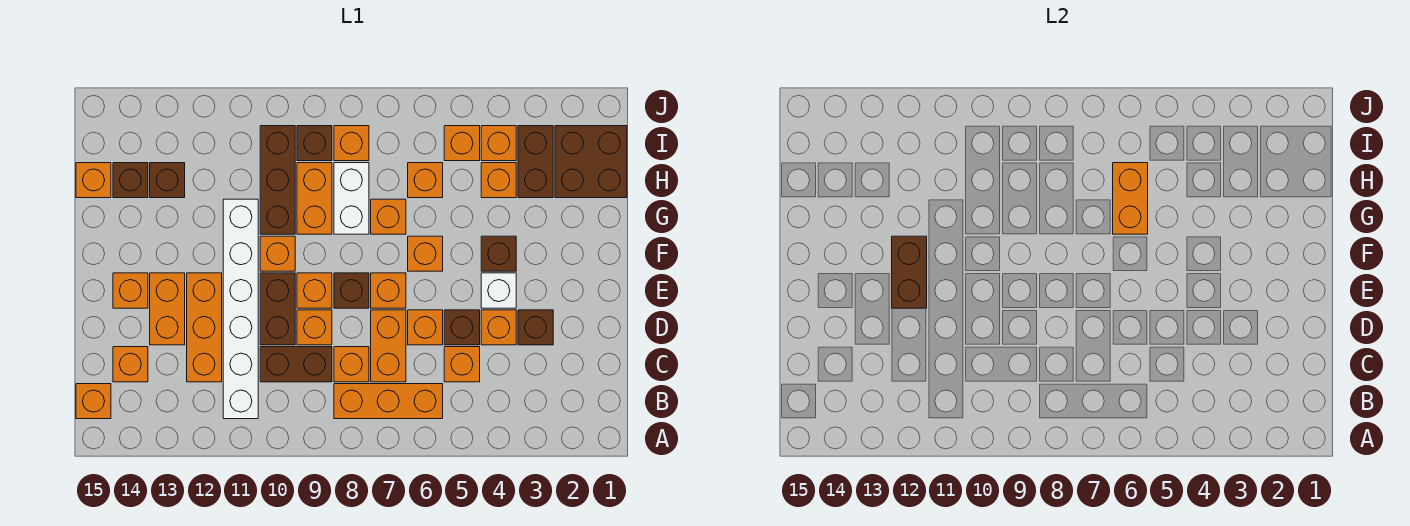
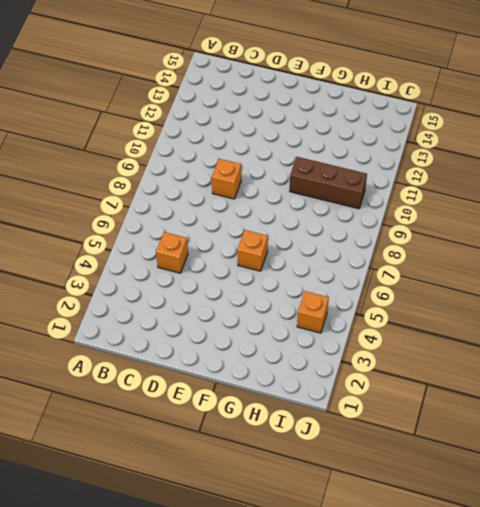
none -> orange brick B6:B8 level 1
none -> white brick B11:G11 level 1
none -> orange brick B15 level 1
none -> orange brick C7:D7 level 1

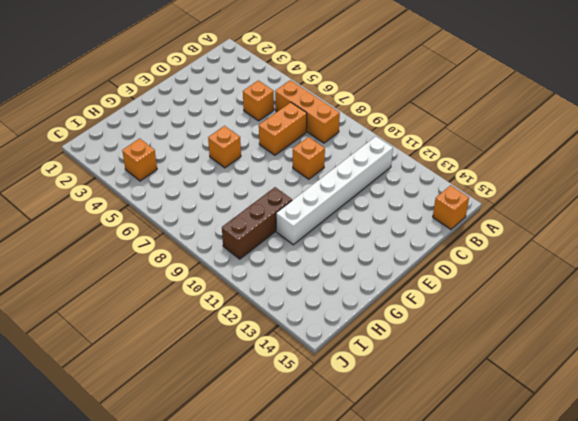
none -> orange brick C8 level 1
none -> brown brick C9:C10 level 1
none -> orange brick C12:E12 level 1
none -> orange brick C14 level 1

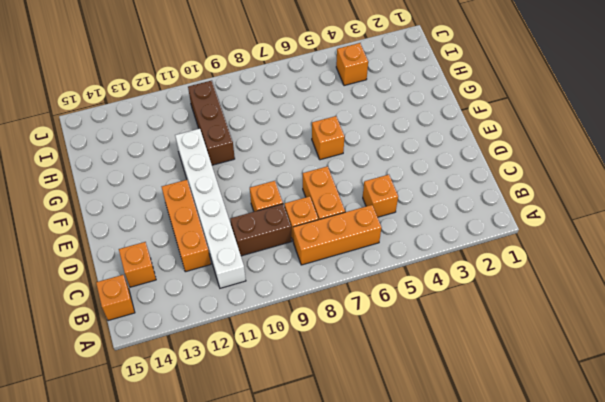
none -> brown brick D3 level 1
none -> orange brick D4 level 1
none -> brown brick D5 level 1
none -> orange brick D6 level 1

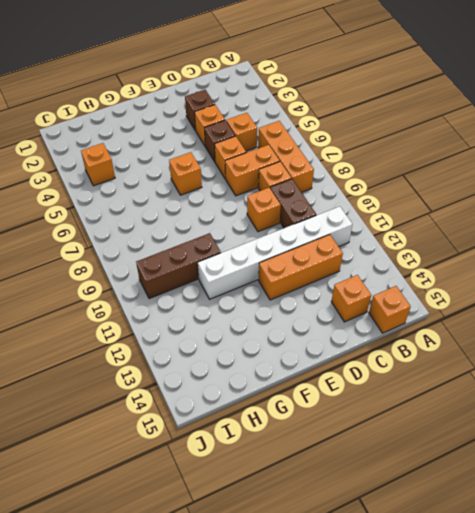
none -> brown brick D10:E10 level 1
none -> orange brick D13:E13 level 1
none -> white brick E4 level 1
none -> orange brick E7 level 1

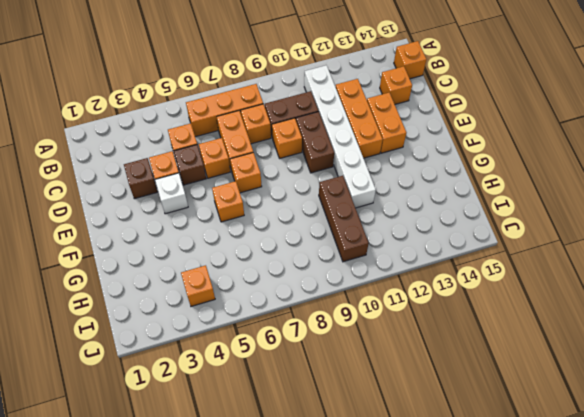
none -> brown brick E8 level 1
none -> orange brick E9 level 1
none -> orange brick E14 level 1
none -> brown brick F4 level 1

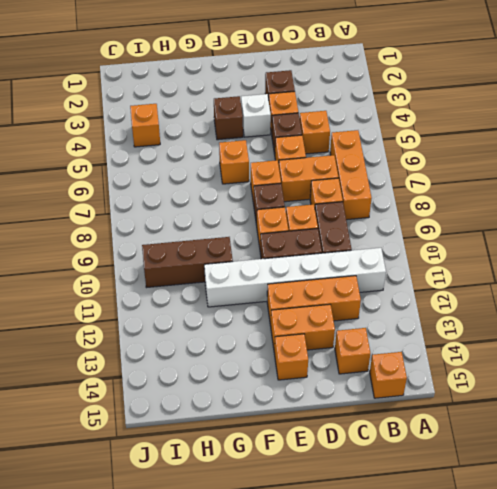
none -> orange brick F10 level 1
none -> orange brick G7 level 1
none -> white brick G8:H8 level 1
none -> orange brick G9:H9 level 1

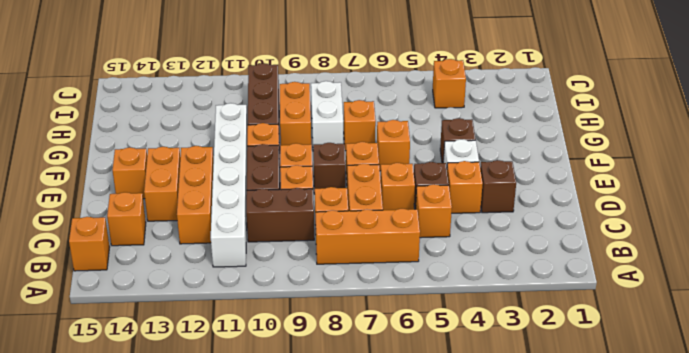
none -> brown brick H1:I2 level 1
none -> brown brick H3:I3 level 1
none -> orange brick H4 level 1
none -> orange brick H6 level 1

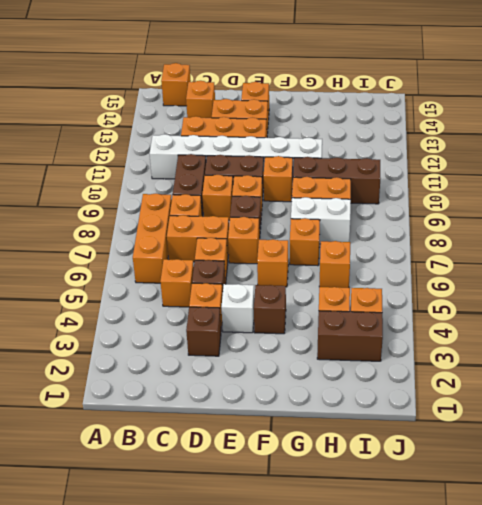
none -> brown brick H1:I2 level 1
none -> brown brick H13 level 1
none -> brown brick H14 level 1
none -> orange brick H15 level 1

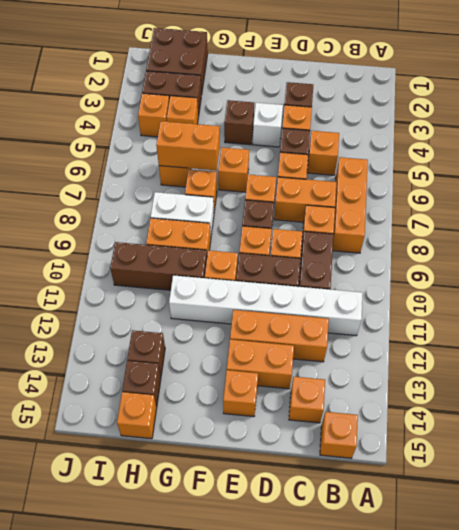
none -> orange brick I5 level 1
none -> orange brick I8 level 1
none -> brown brick I9 level 1
none -> brown brick E12:F12 level 2

